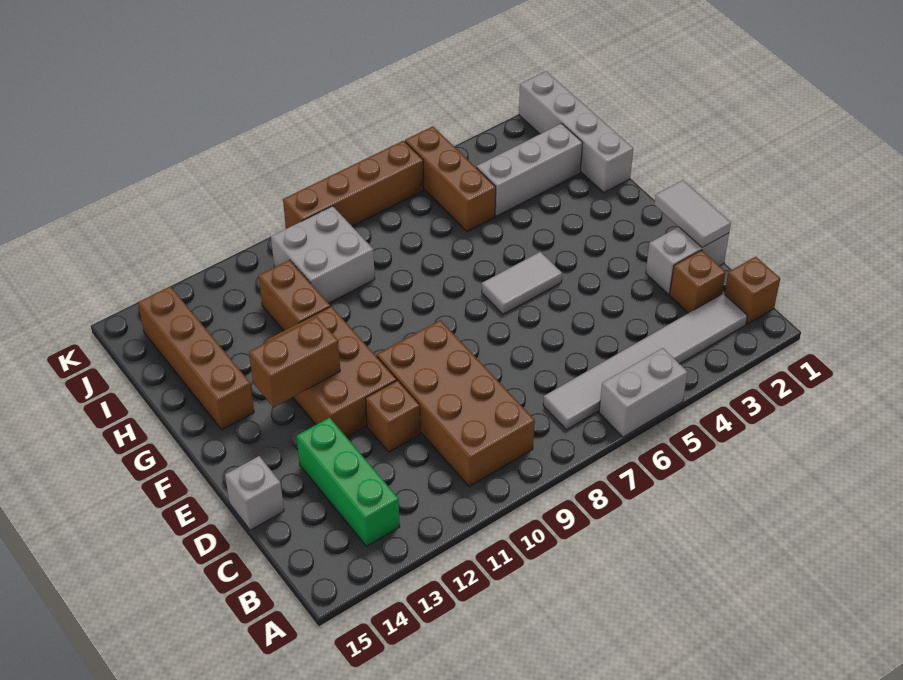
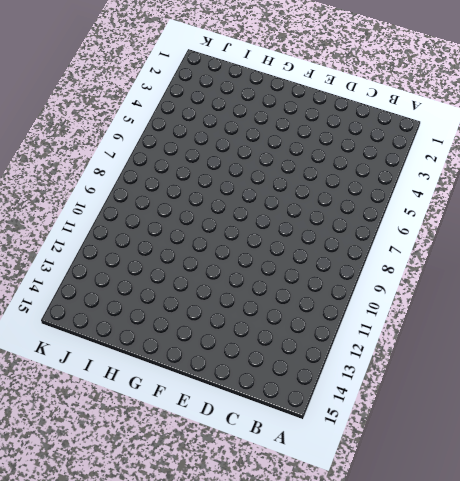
none -> grey brick A5:A6 level 1
none -> brown brick B1 level 1
none -> grey tile B2:B7 level 1

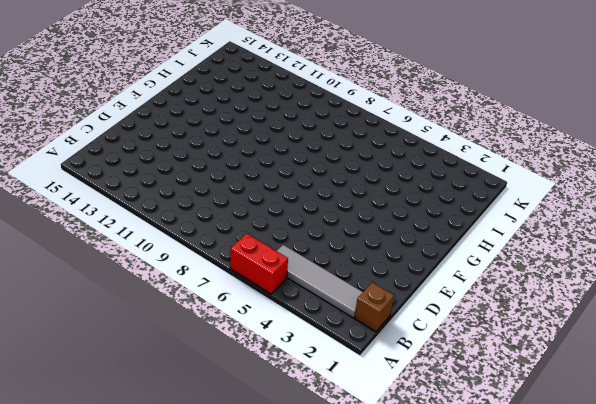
red brick A5:A6 level 1 -> grey brick A5:A6 level 1
grey tile B2:B5 level 1 -> grey tile B2:B7 level 1
none -> brown brick B9:E10 level 1
none -> green brick B13:D13 level 1
none -> brown brick C2 level 1

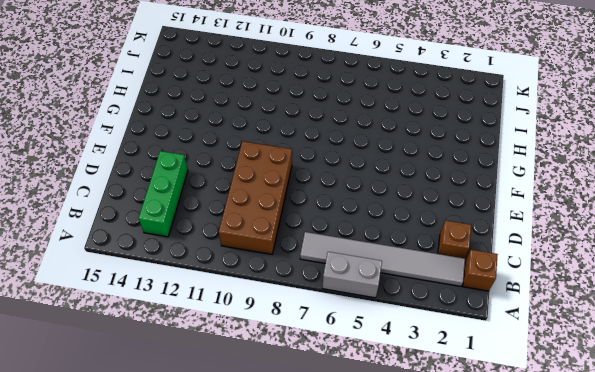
none -> grey brick D1:D2 level 1
none -> brown brick D11 level 1
none -> grey brick D15 level 1

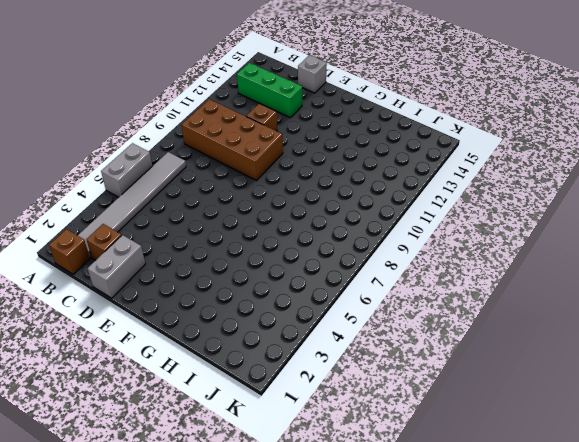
none -> brown brick E11:G12 level 1
none -> grey tile F5:F6 level 1
none -> brown brick G14:J14 level 1

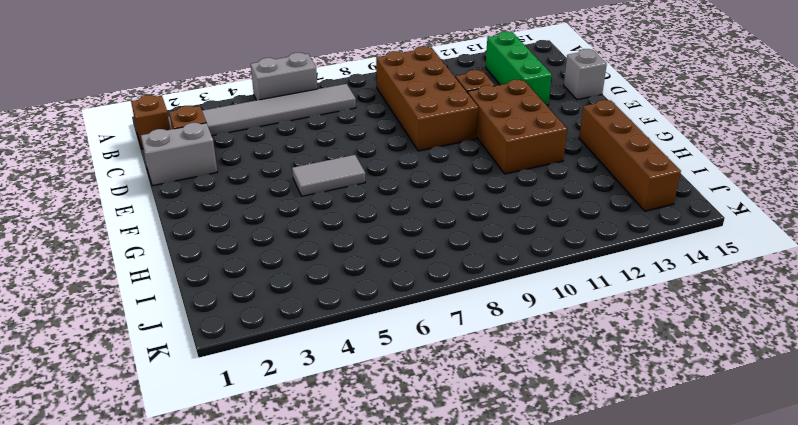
none -> grey brick H1:K1 level 1
none -> brown brick H11:I11 level 1
none -> grey brick I2:I4 level 1

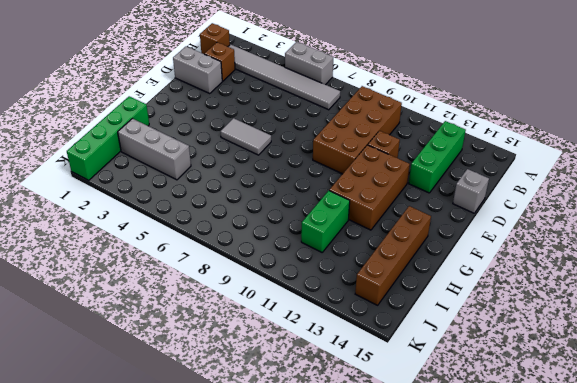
green brick H1:K1 level 1 -> grey brick H1:K1 level 1
green brick H11:I11 level 1 -> brown brick H11:I11 level 1
none -> brown brick I5:K5 level 1
none -> grey brick I9:J10 level 1
none -> brown brick K6:K9 level 1

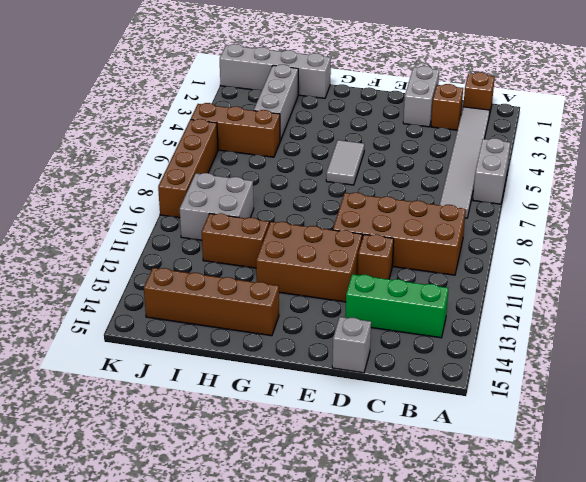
none -> grey tile D1:E1 level 2
none -> brown brick F12:F13 level 2

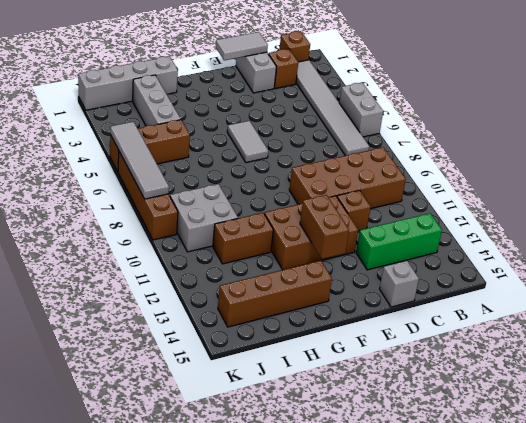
grey tile K5:K8 level 2 -> none

